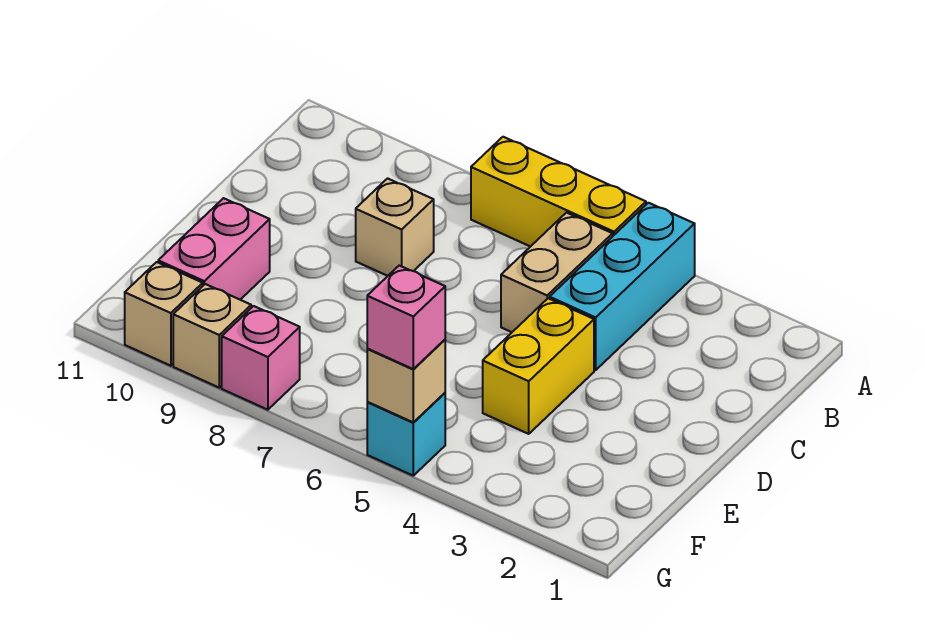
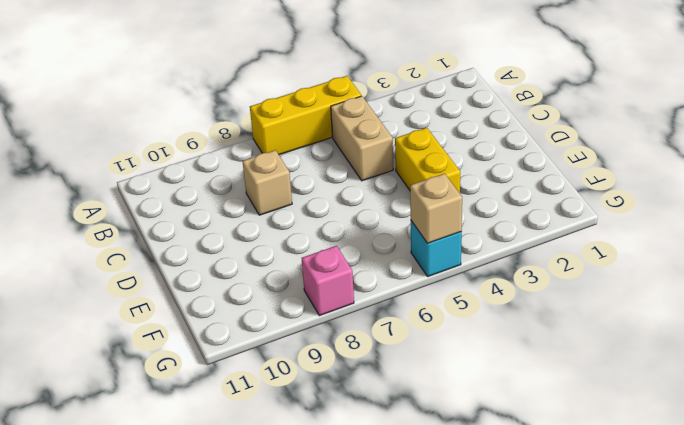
none -> cyan brick A4:C4 level 1
none -> pink brick E10:F10 level 1
none -> tan brick G9 level 1

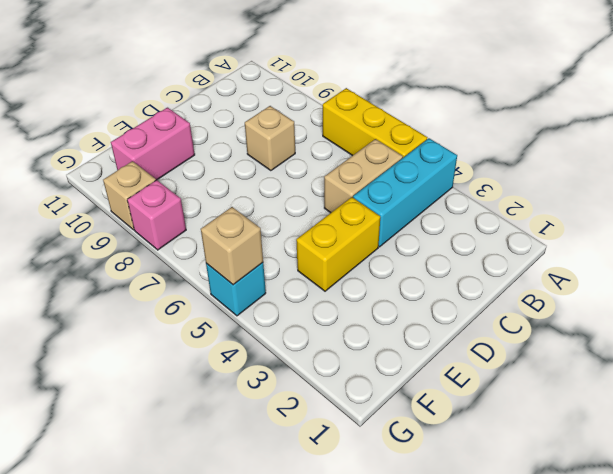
none -> tan brick G10 level 1
none -> pink brick G5 level 3

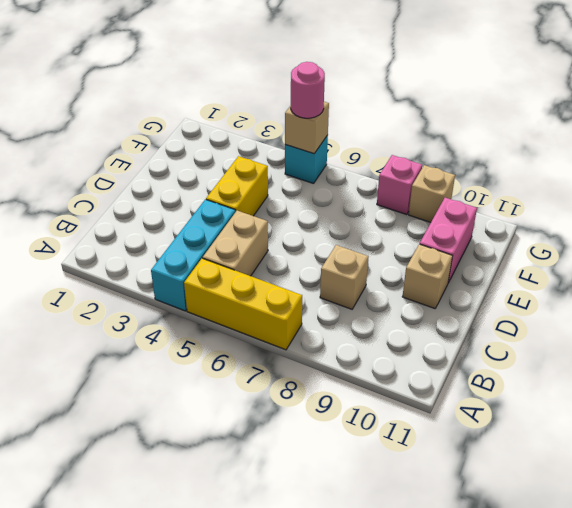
tan brick D10 level 1 -> tan brick G10 level 1
pink round brick G5 level 3 -> pink brick G5 level 3

